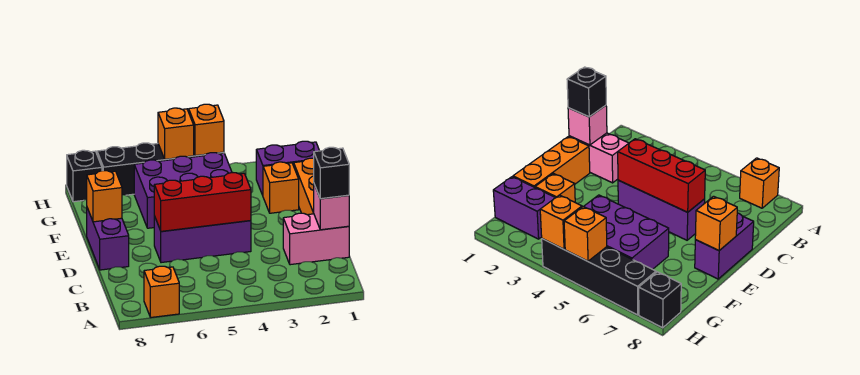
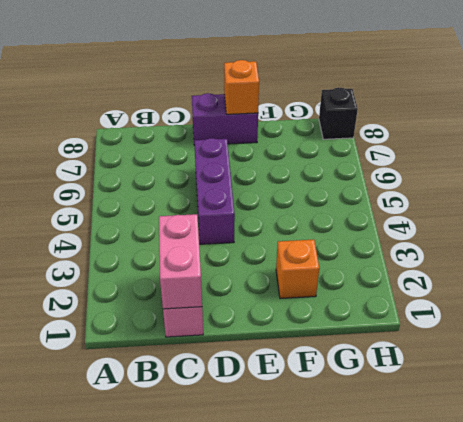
pink brick C1:C2 level 2 -> pink brick C1 level 2
none -> orange brick A7 level 1
none -> orange brick D1:F1 level 1
none -> purple brick F4:G6 level 1

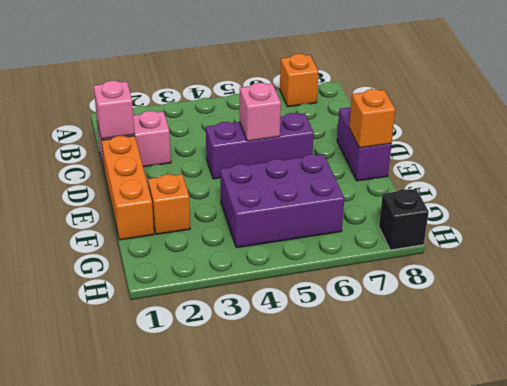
pink brick D5 level 2 -> red brick D4:D6 level 2
none -> purple brick G1:G2 level 1
none -> black brick H4:H7 level 1
none -> orange brick H4 level 2

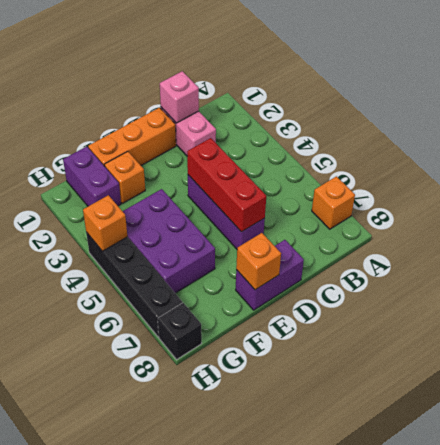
none -> orange brick H5 level 2
none -> black brick C1 level 3

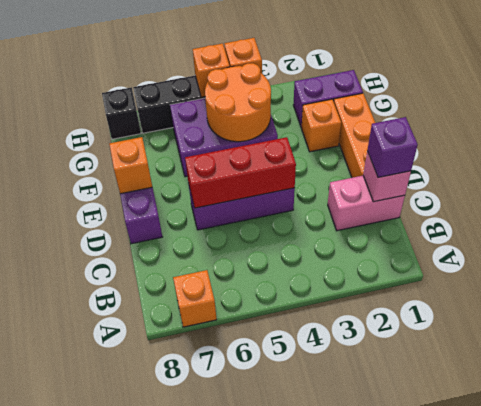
purple brick C1 level 3 -> black brick C1 level 3
orange round brick F4:G5 level 2 -> none

